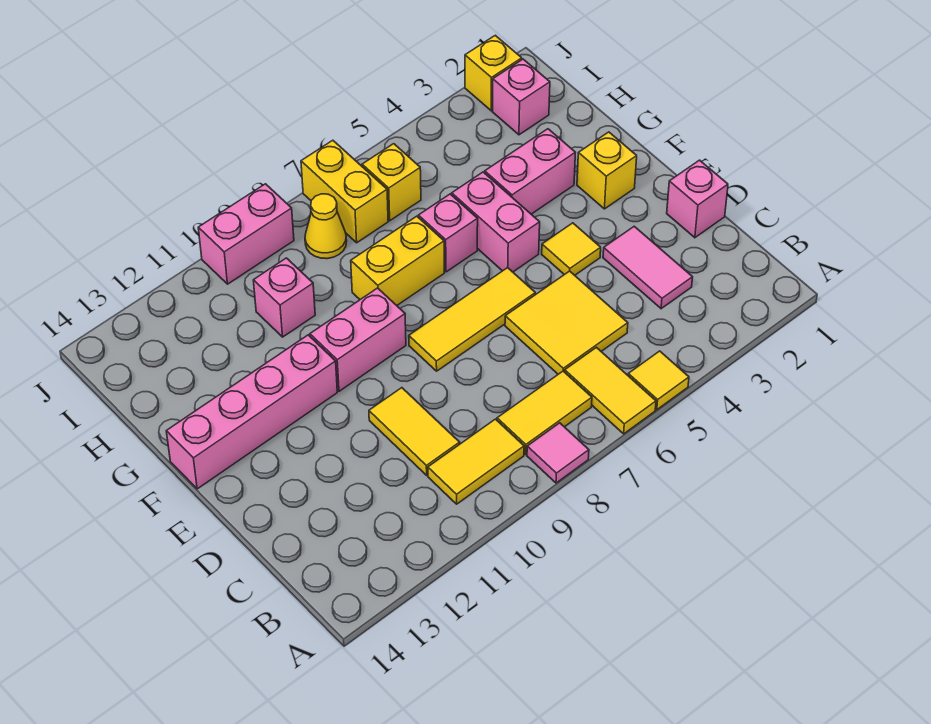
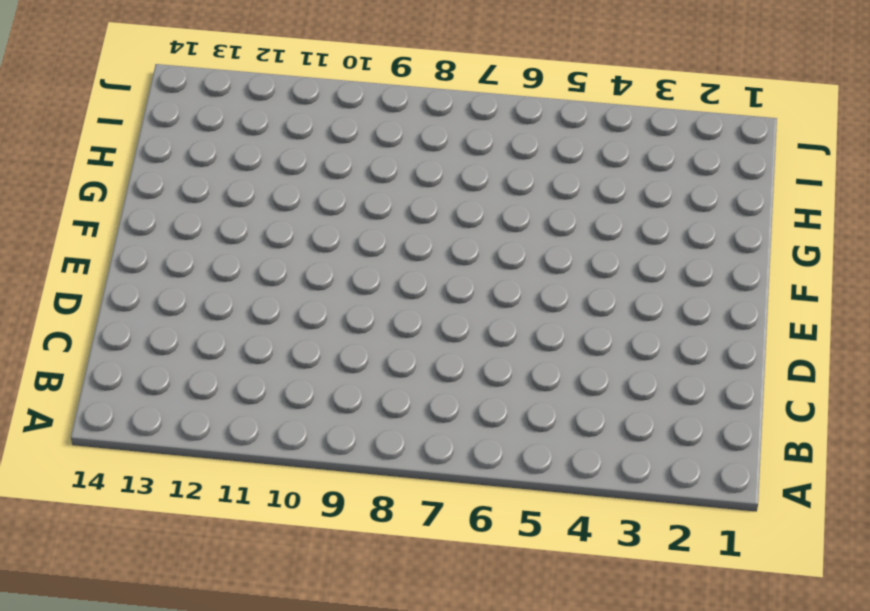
none -> yellow tile A5 level 1
none -> yellow tile A6:B6 level 1
none -> pink tile A8 level 1

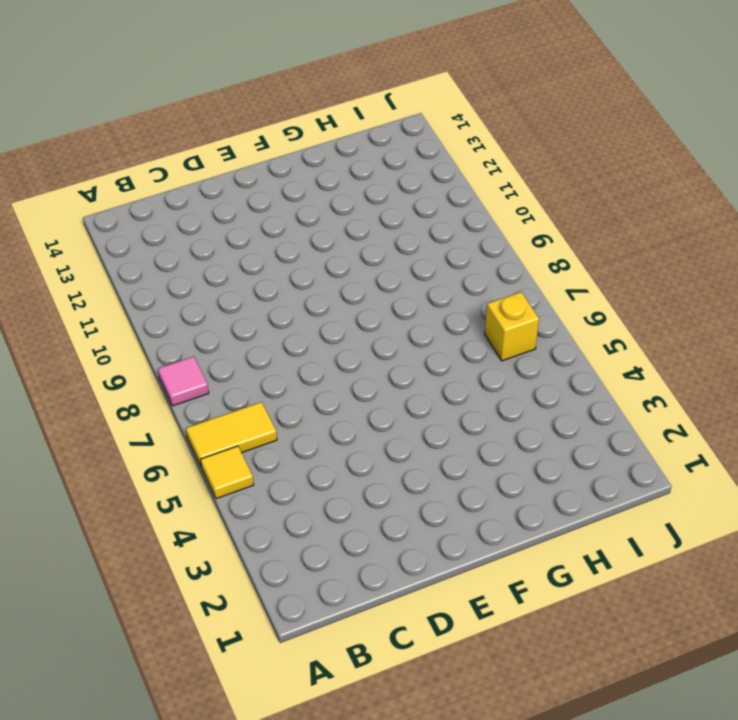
none -> yellow tile B7:B8 level 1
none -> yellow tile B9:B10 level 1
none -> pink tile C3:D3 level 1

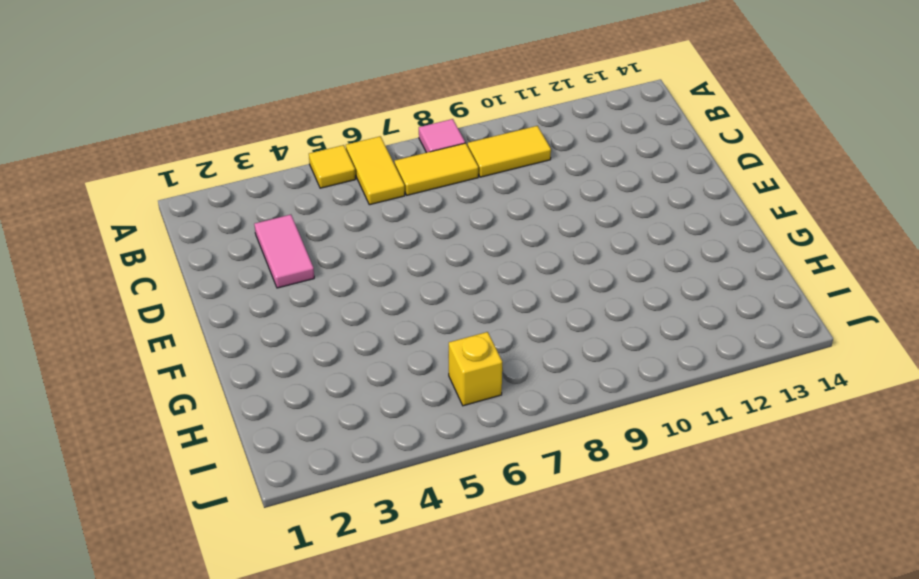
none -> yellow tile C5:D6 level 1
none -> yellow tile C10:D10 level 1
none -> pink brick D1 level 1

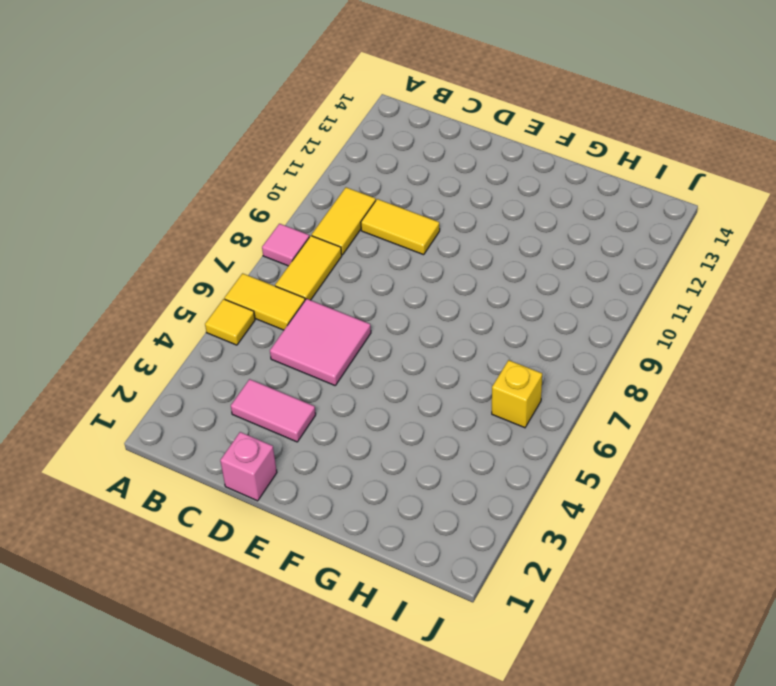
pink tile C5:D6 level 1 -> yellow tile C5:D6 level 1
none -> yellow tile E4 level 1
none -> yellow tile E6:E8 level 1
none -> yellow brick F2 level 1

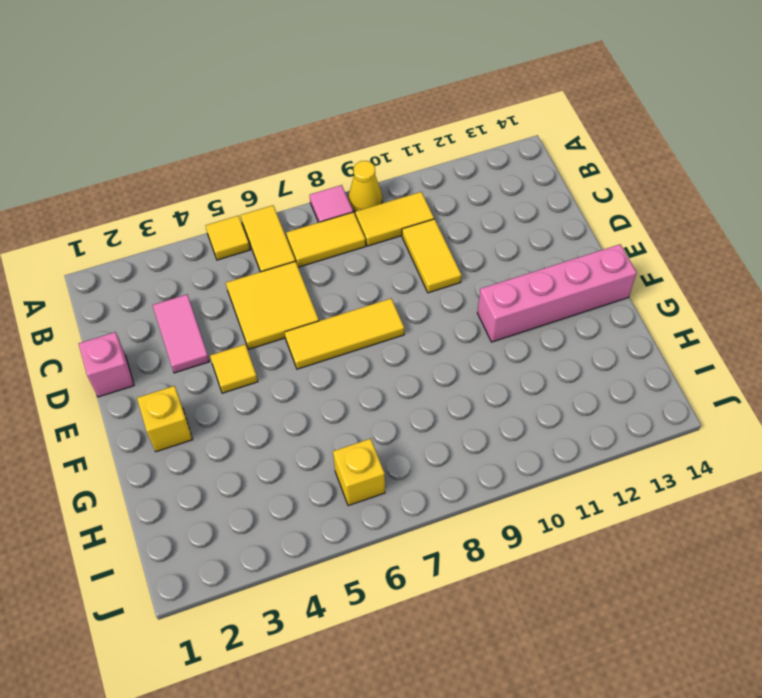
yellow cone A9 level 1 -> yellow cone I8 level 1
none -> pink brick F5:G5 level 1
none -> pink brick F9:F10 level 1
none -> pink brick G3:G4 level 1

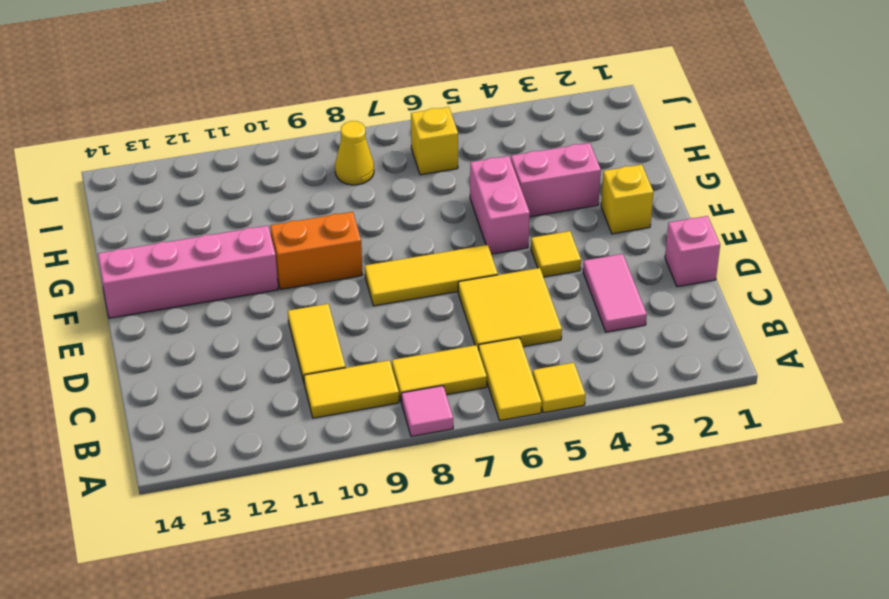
orange brick F9:F10 level 1 -> pink brick F9:F10 level 1
none -> pink brick G6 level 1
none -> yellow brick G7:G8 level 1
none -> pink brick H10 level 1

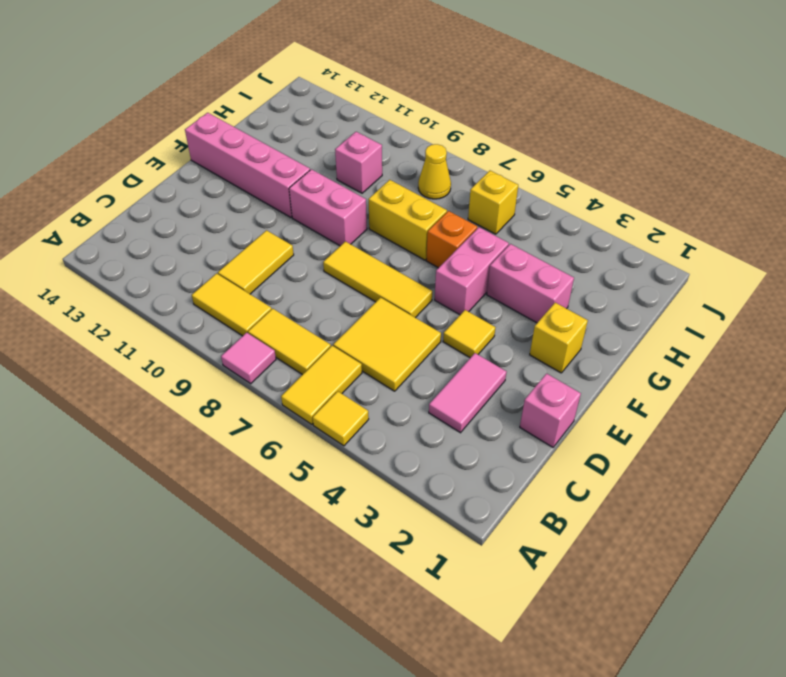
orange brick G6 level 1 -> pink brick G6 level 1
none -> pink brick I2 level 1
none -> yellow brick I7:J7 level 1
none -> yellow brick J2 level 1

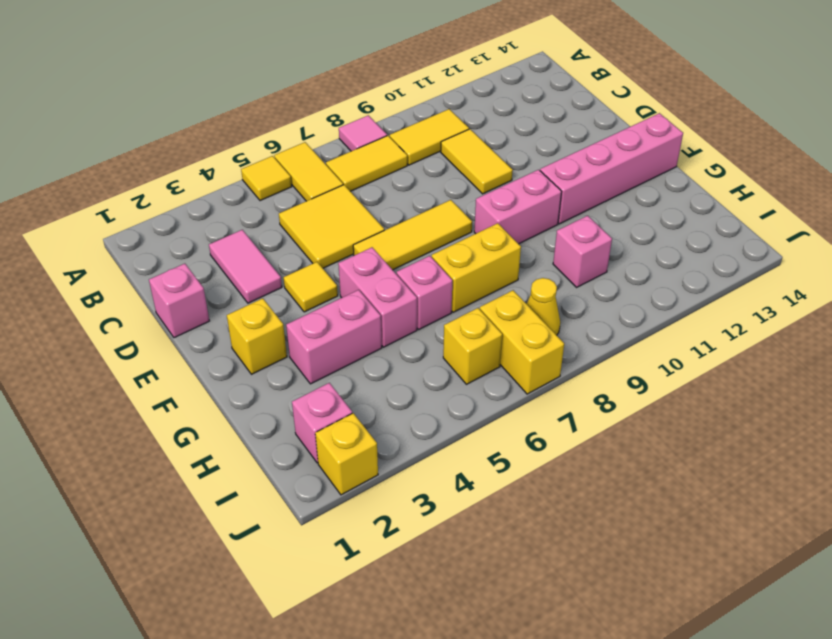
none -> pink brick J9:J10 level 1

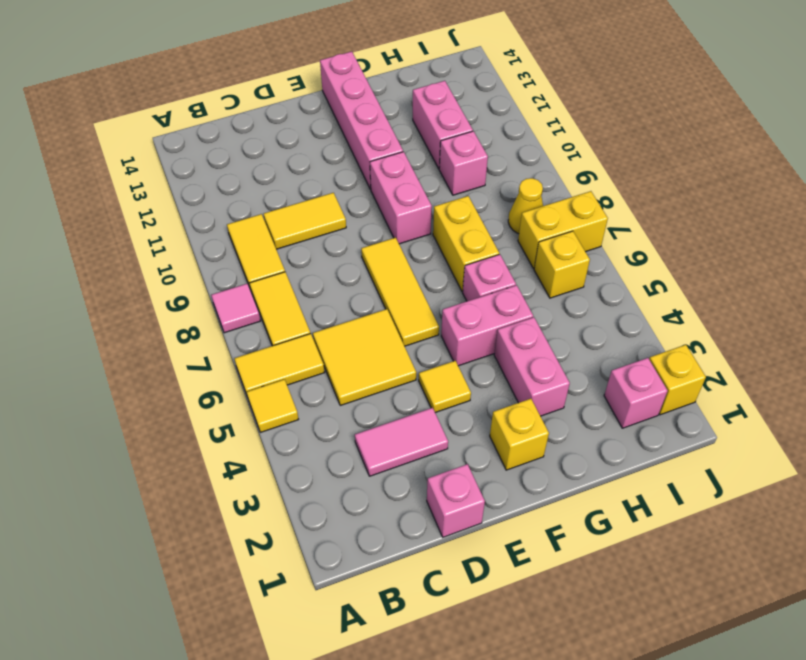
pink brick H11:H12 level 1 -> pink brick J9:J10 level 1

